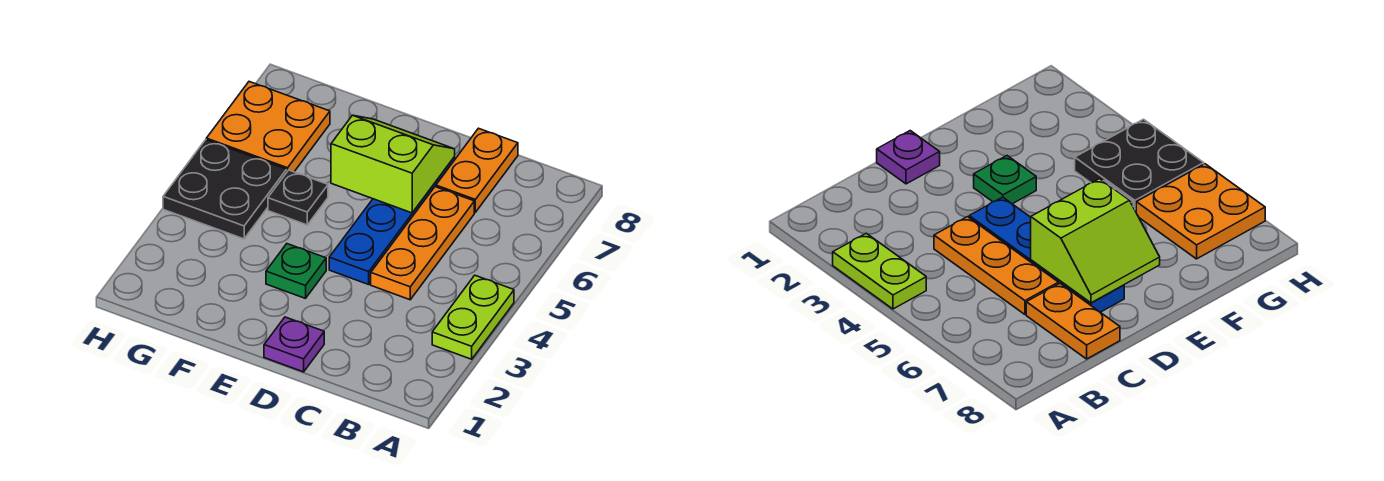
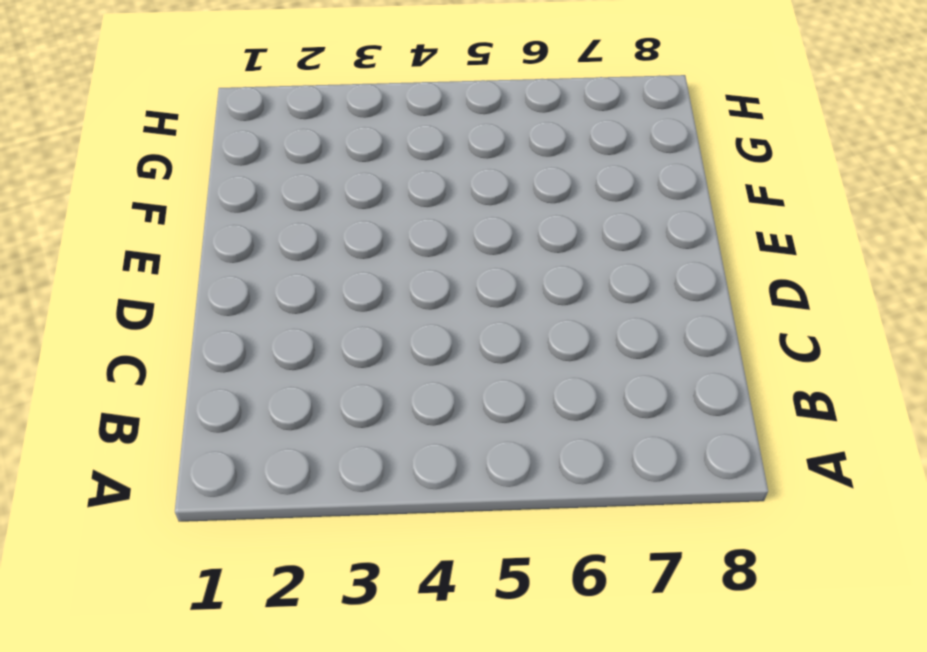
none -> lime plate A3:A4 level 1
none -> orange plate C4:C6 level 1

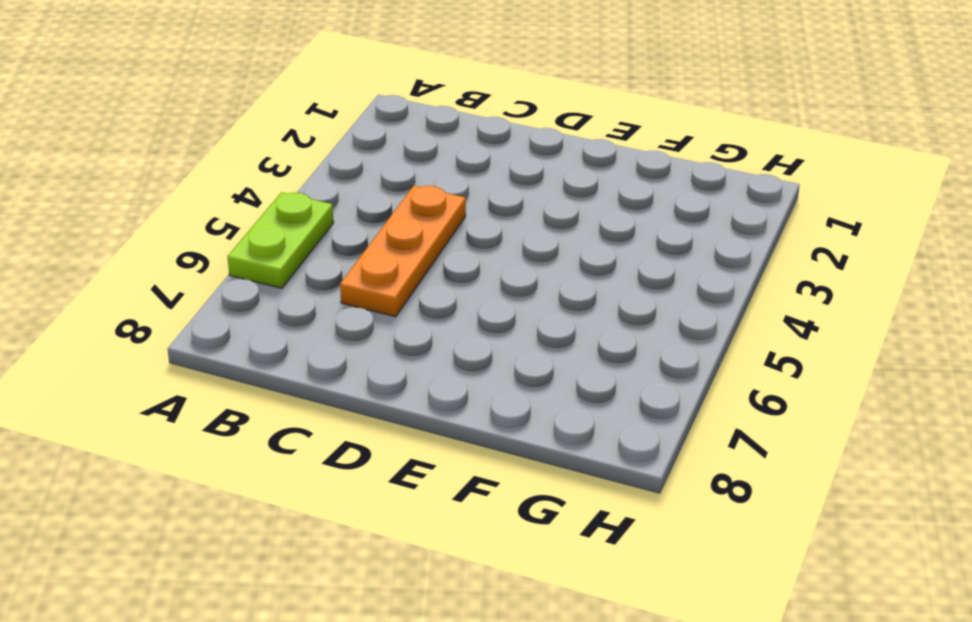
lime plate A5:A6 level 1 -> lime plate A3:A4 level 1
none -> orange plate C7:C8 level 1
none -> purple plate D1 level 1

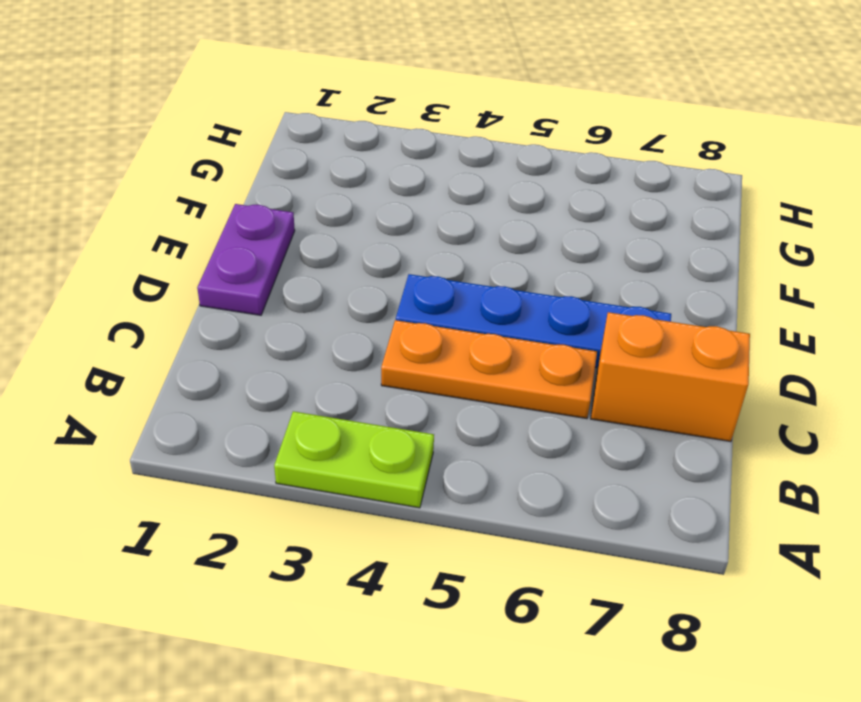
orange brick C7:C8 level 1 -> orange plate C7:C8 level 1
purple plate D1:E1 level 1 -> purple plate D1 level 1
none -> green plate E3 level 1
none -> black plate F5 level 1

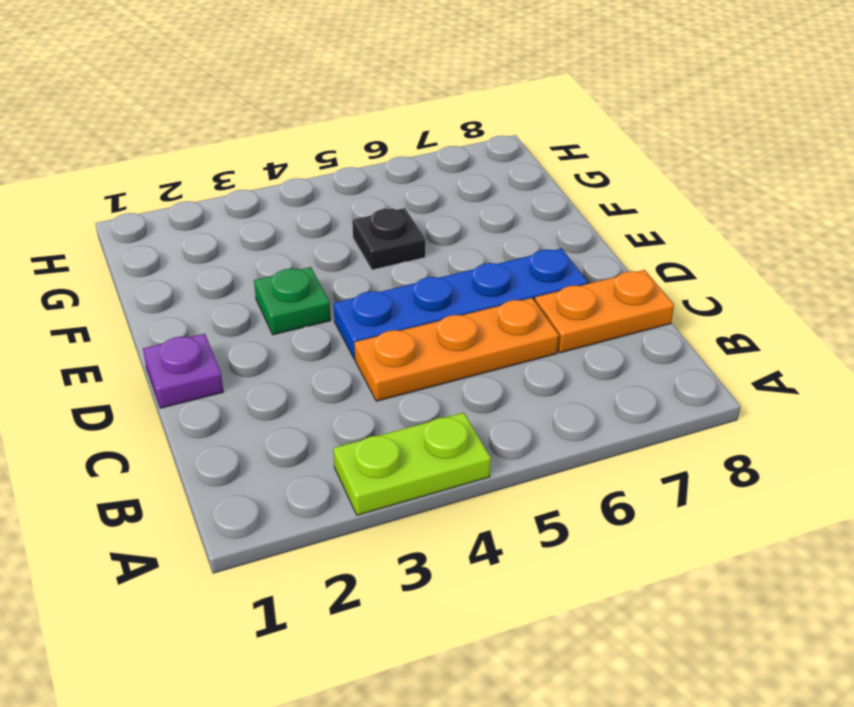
none -> black plate G4:H5 level 1
none -> orange plate G6:H7 level 1

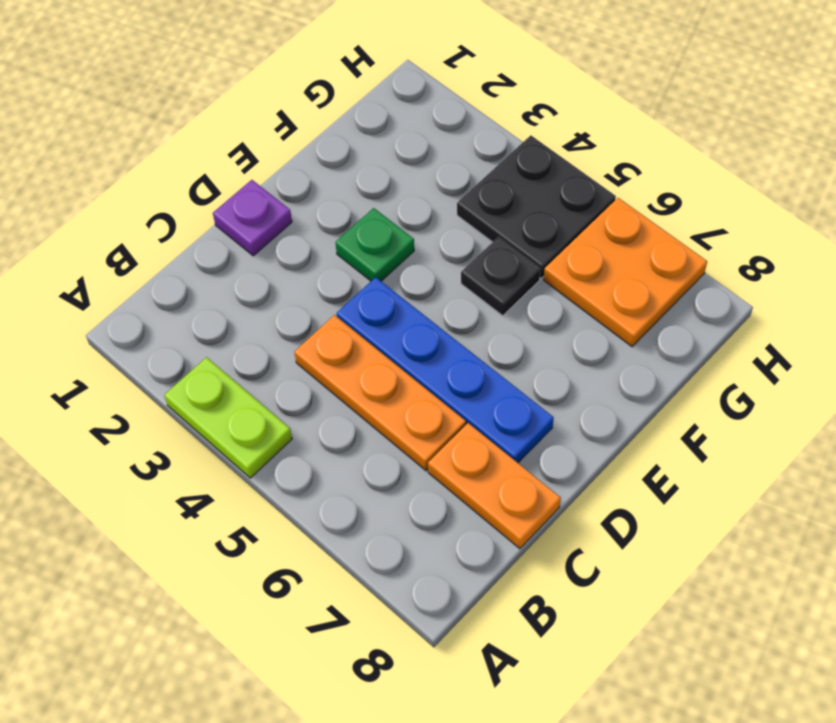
none -> lime slope D6:E7 level 2 top 6

